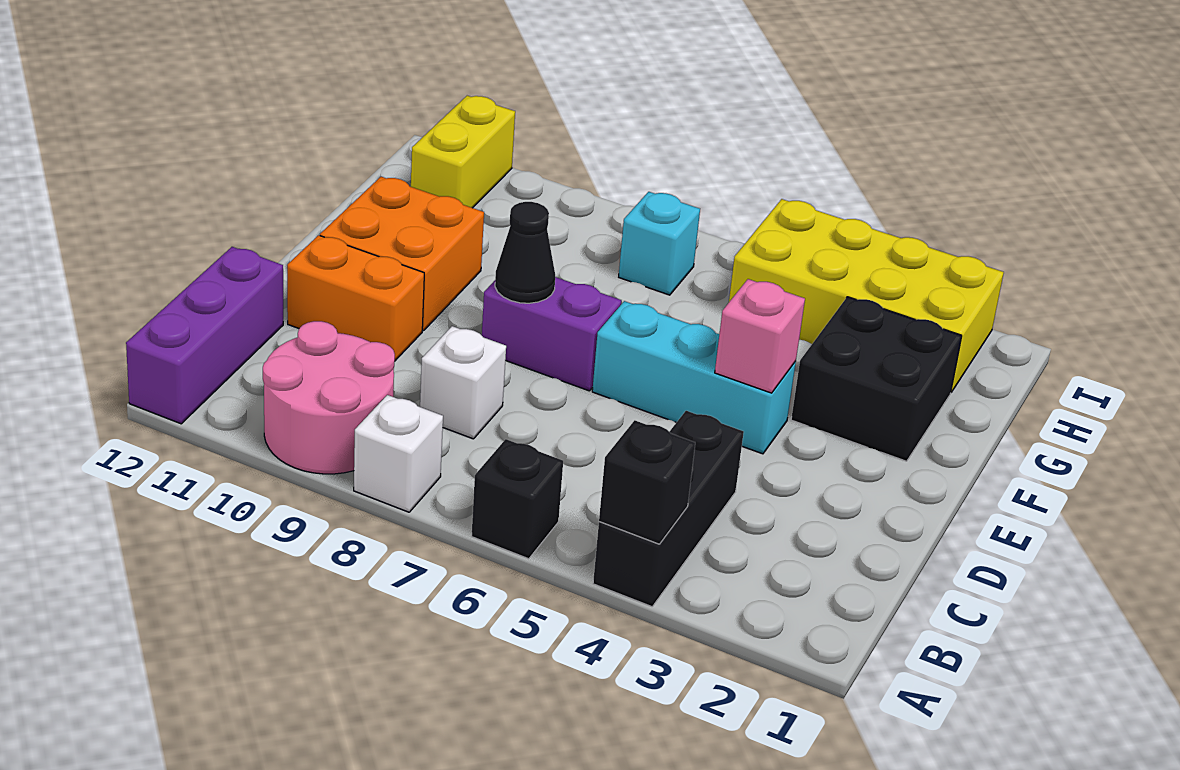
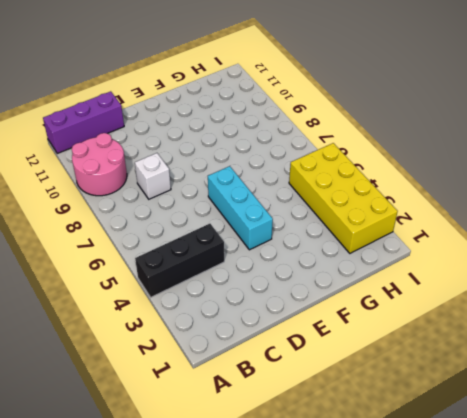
none -> black brick A6 level 1
none -> white brick A8 level 1
none -> orange brick D10:D11 level 1

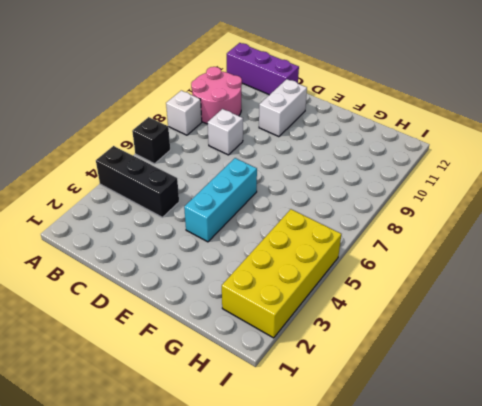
white brick D10:D11 level 1 -> orange brick D10:D11 level 1
none -> purple brick E7:E8 level 1
none -> orange brick E10:F11 level 1
none -> black brick F2:G3 level 1

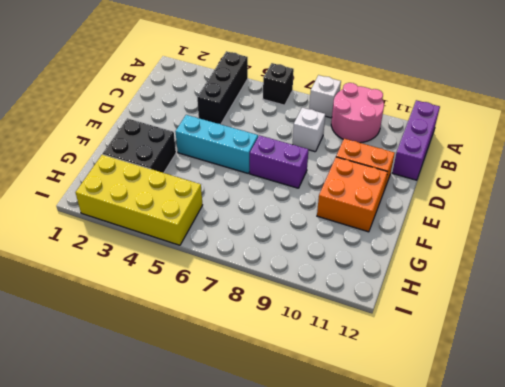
none -> cyan brick H7 level 1
none -> yellow brick H11:I11 level 1
none -> black brick A4 level 2

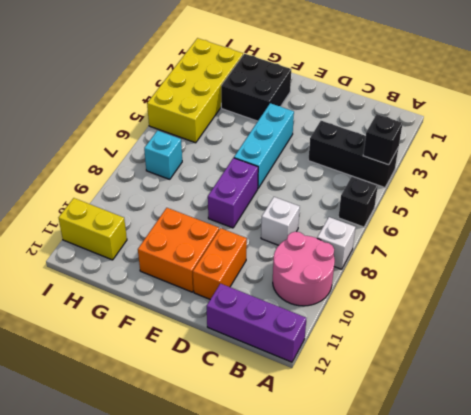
none -> pink brick E4 level 2
none -> black cone E8 level 2

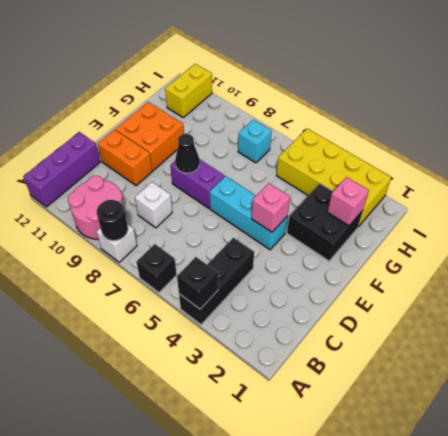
black round brick A8 level 2 -> none
pink brick G2 level 2 -> none

